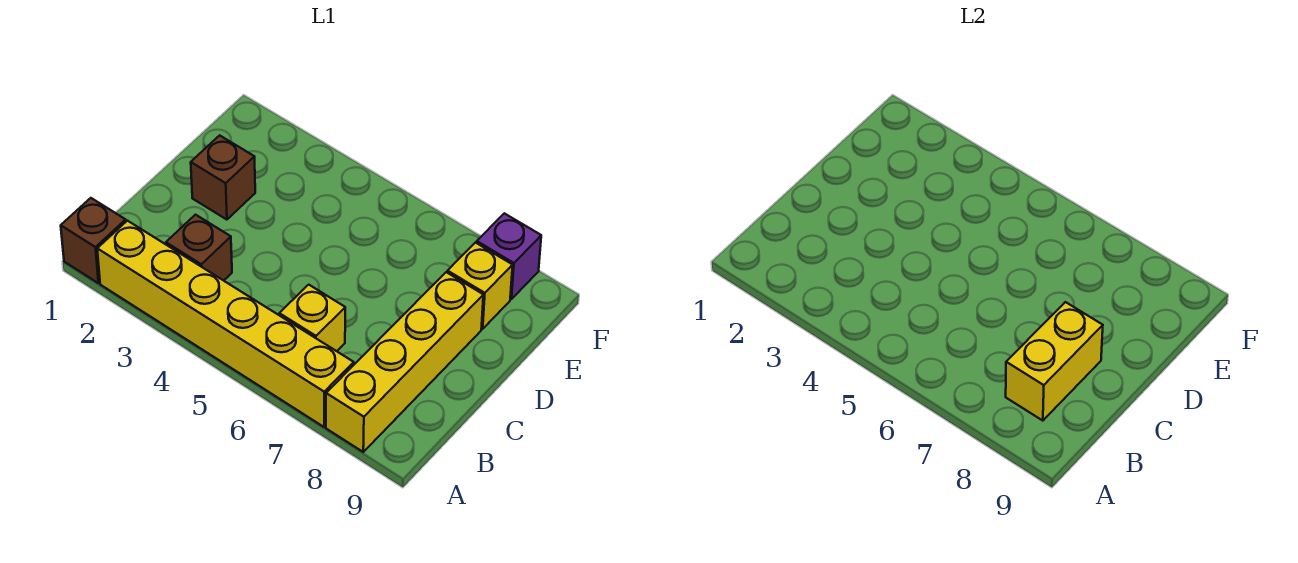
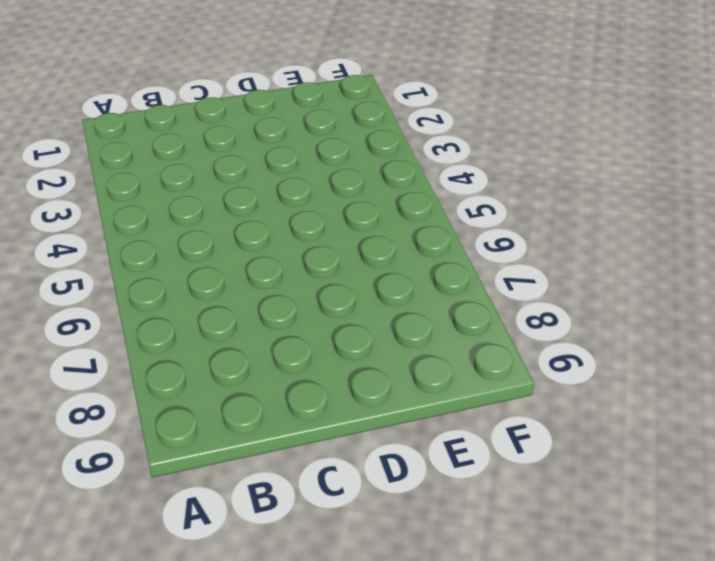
none -> brown brick A1 level 1
none -> yellow brick A2:A7 level 1

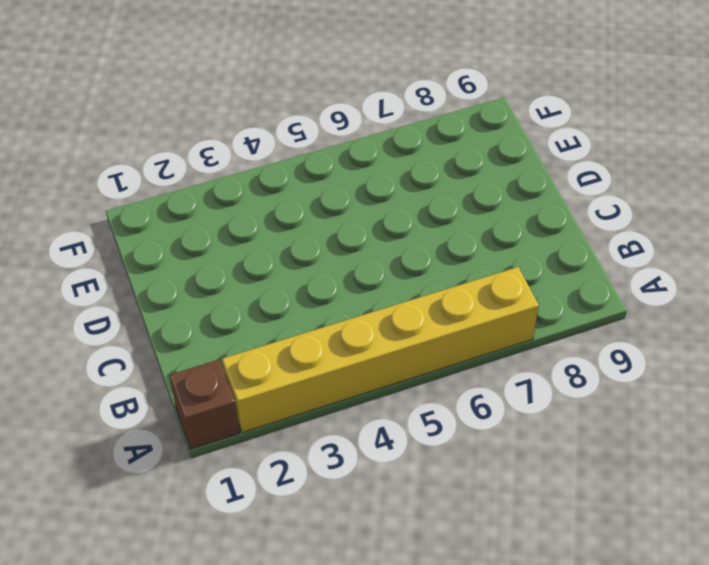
none -> yellow brick A8:D8 level 1
none -> brown brick B3 level 1

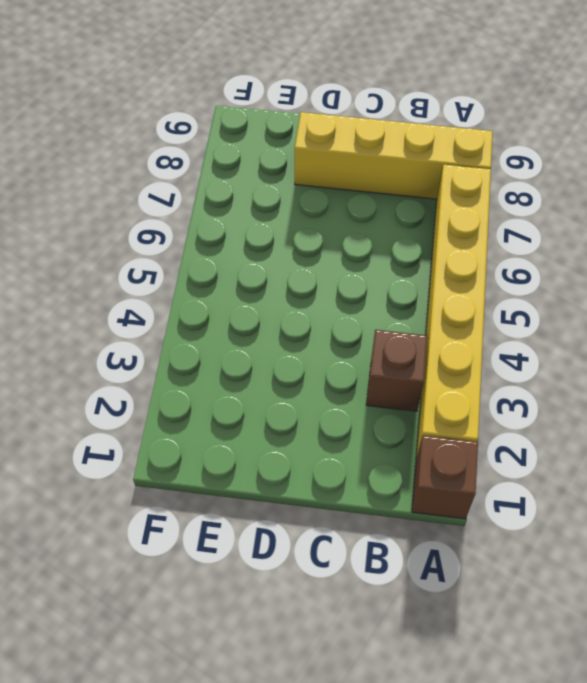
none -> yellow brick B6 level 1
none -> brown brick D2 level 1

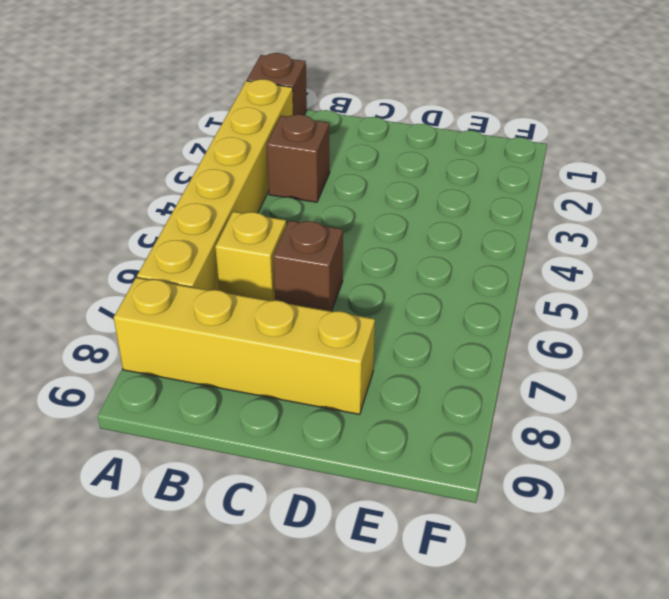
brown brick C6 level 1 -> brown brick D2 level 1
none -> yellow brick E8 level 1
none -> purple brick F8 level 1

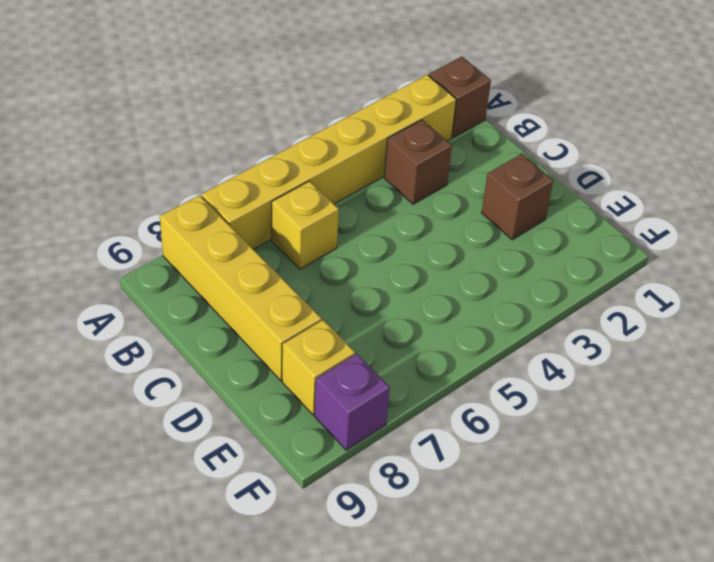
none -> yellow brick B8:C8 level 2

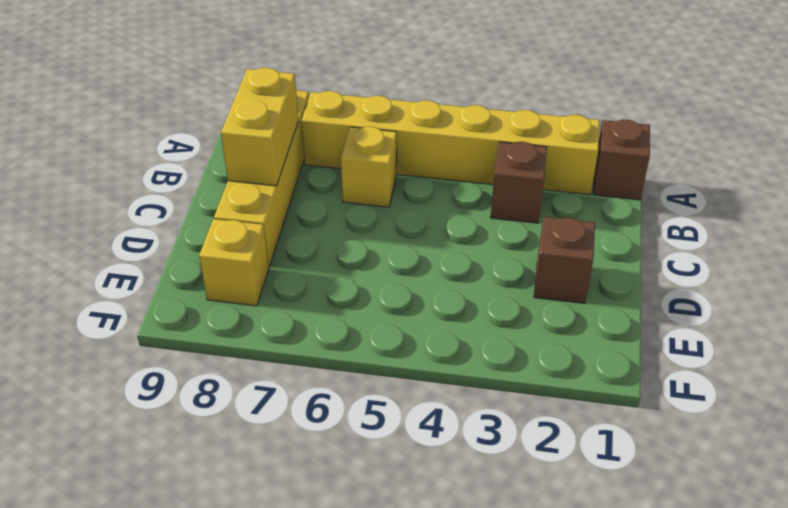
none -> purple brick F8 level 1

